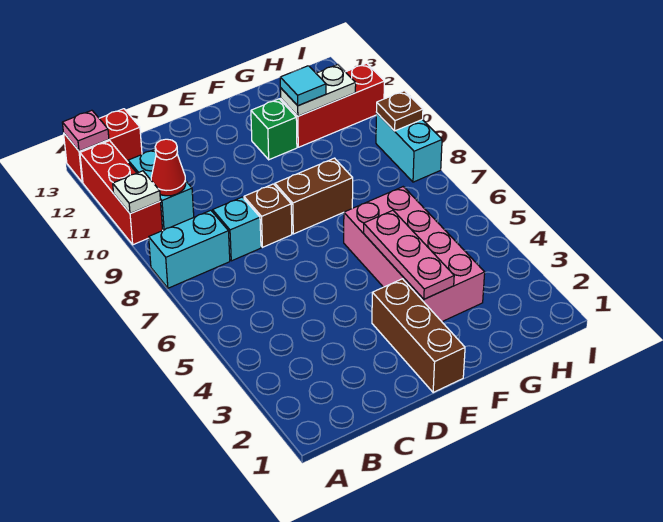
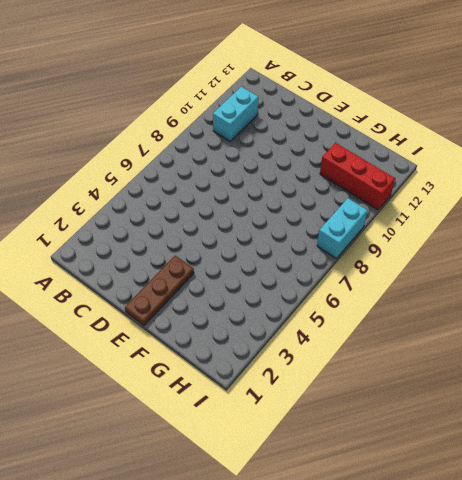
brown plate E1:E3 level 1 -> brown brick E1:E3 level 1
none -> cyan brick A8:B8 level 1
none -> red brick A10:A12 level 1
none -> red brick A13:B13 level 1

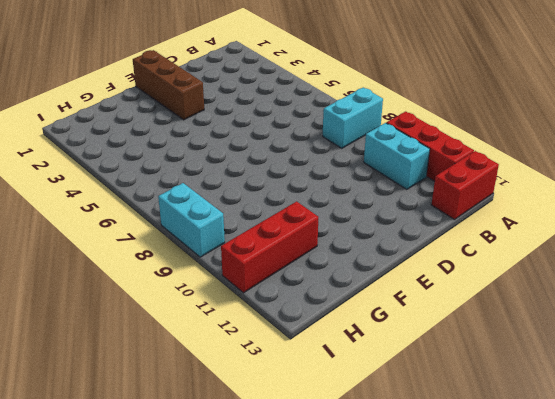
none -> cyan brick C8 level 1
none -> brown brick D8 level 1
none -> brown brick E8:F8 level 1

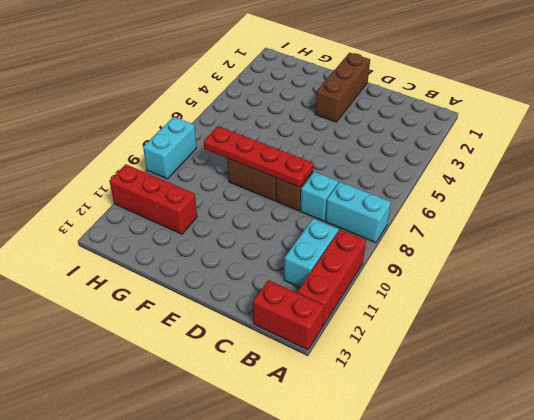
red plate D8:G8 level 2 -> none
none -> pink brick F3:G6 level 1
none -> green brick F11 level 1
none -> white plate A10 level 2

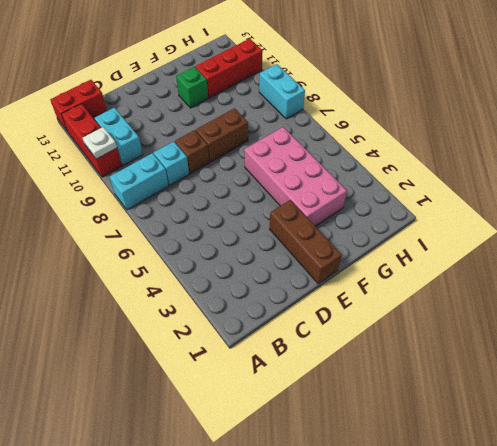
none -> pink plate A13 level 2
none -> red cone B10 level 2
none -> pink plate F3:F5 level 2

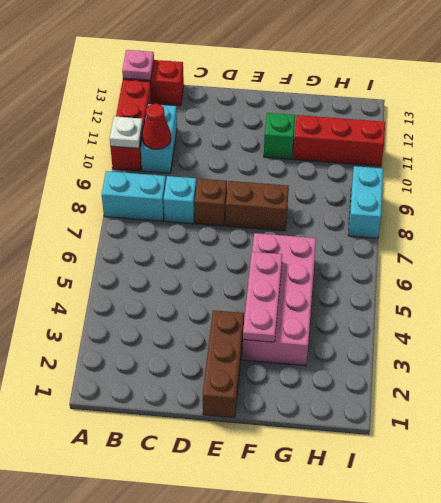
none -> white plate G11:H11 level 2
none -> brown plate I9 level 2
none -> cyan tile G11 level 3

